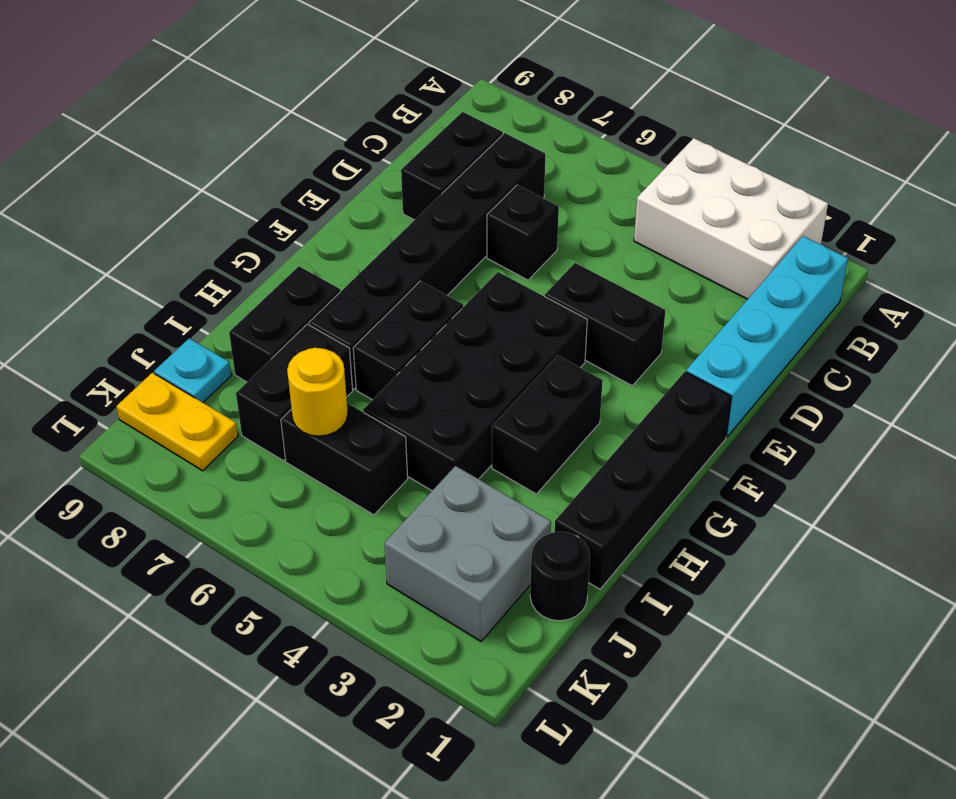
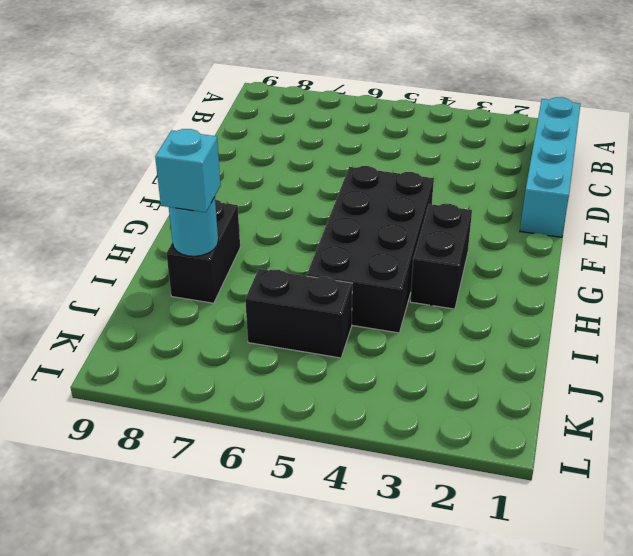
cyan round brick I8 level 2 -> none
cyan brick I8 level 3 -> none
none -> white brick A2:B4 level 1
none -> black brick C7:H7 level 1
none -> black brick C8:D8 level 1

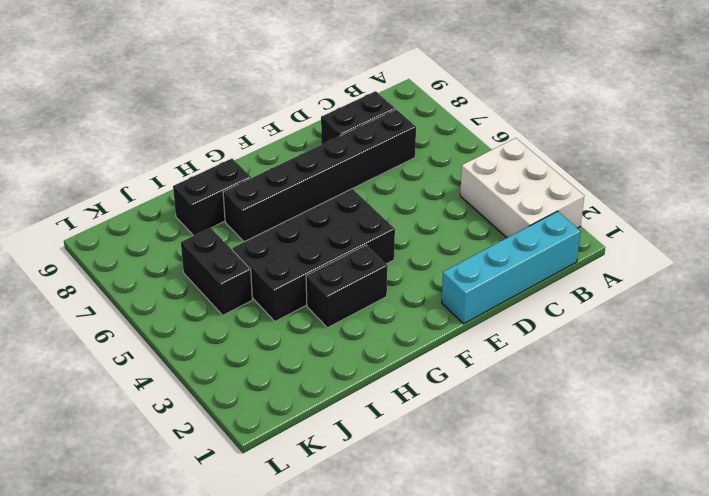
none -> black brick D6 level 1
none -> black brick E3:E4 level 1
none -> black brick F1:I1 level 1

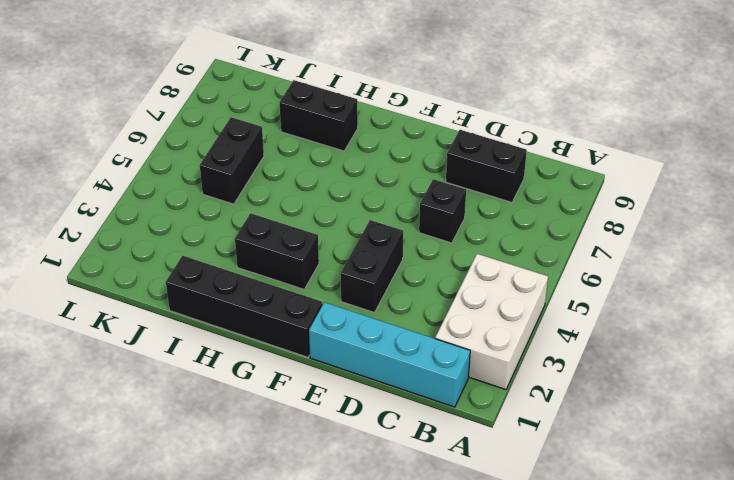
none -> black brick C7:H7 level 1
none -> black brick F4:I5 level 1
none -> black brick G6:H6 level 1

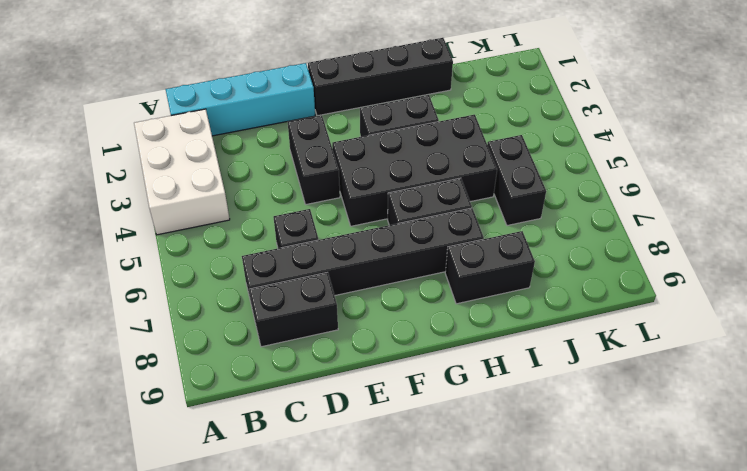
none -> black brick I7:J7 level 1
none -> black round brick J1 level 1
none -> grey brick J2:K3 level 1

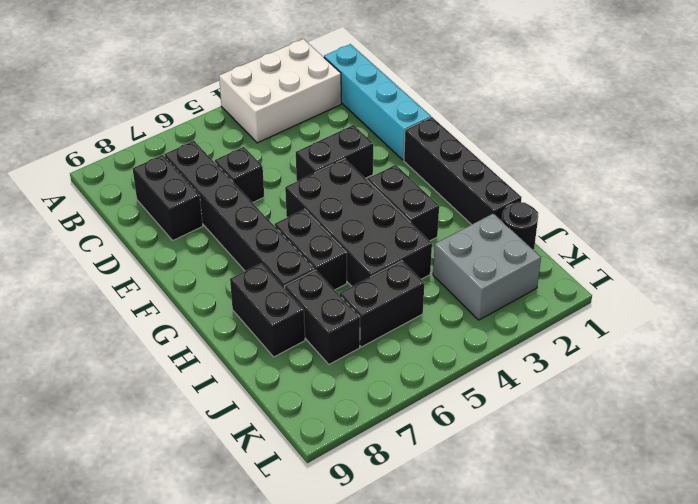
none -> cyan plate J9 level 1
none -> yellow plate K8:K9 level 1
none -> yellow round brick J6 level 2

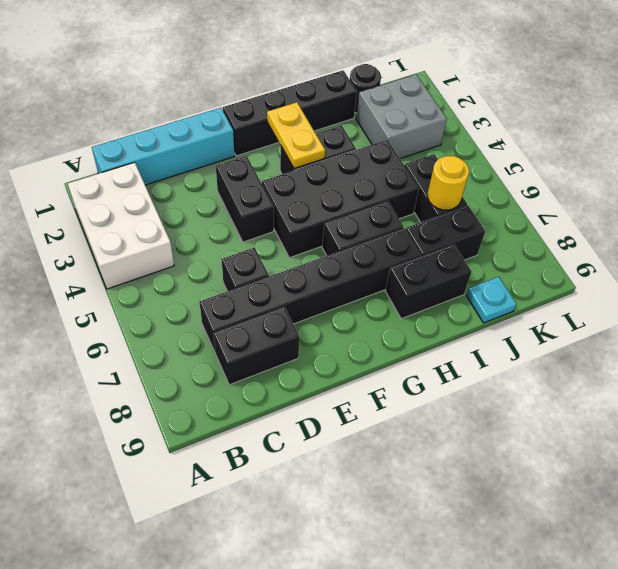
yellow plate G2:G3 level 2 -> yellow plate K8:K9 level 1

